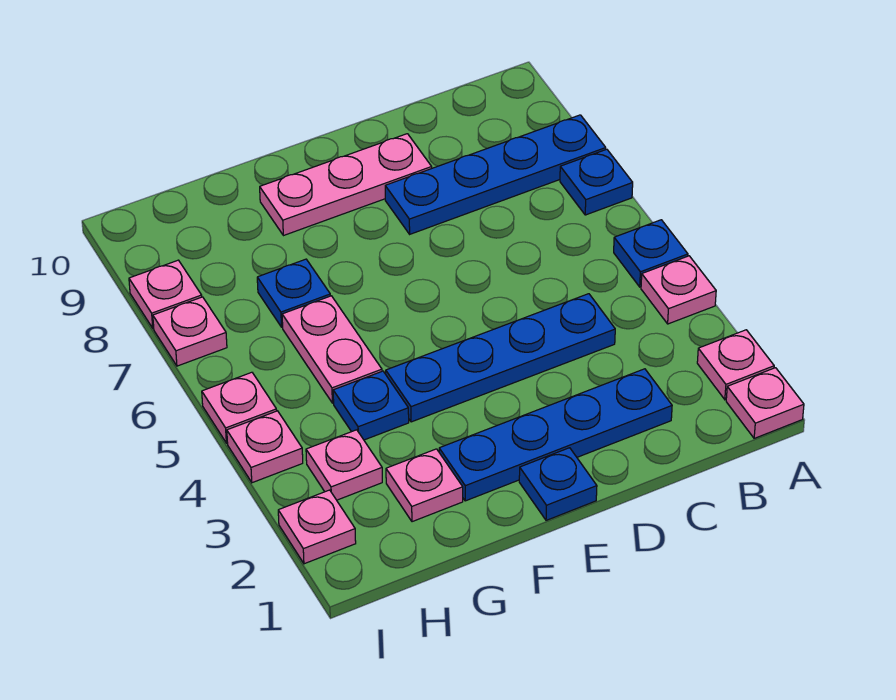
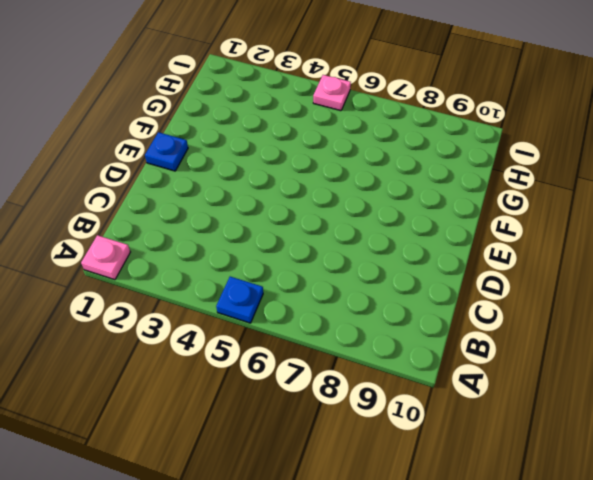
none -> pink plate A2 level 1
none -> pink plate A4 level 1
none -> blue plate A7 level 1

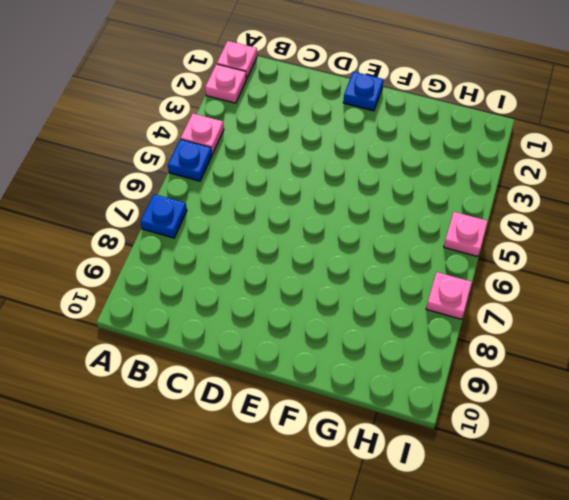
none -> blue plate A8:D8 level 1
none -> blue plate C2:F2 level 1
none -> blue plate C4:F4 level 1

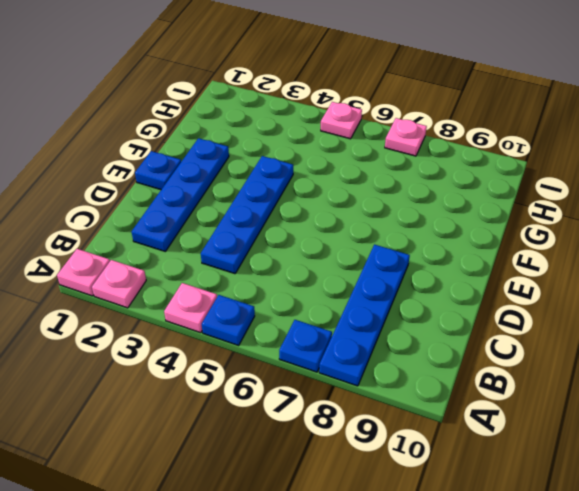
none -> pink plate D9:F9 level 1
none -> pink plate G2 level 1
none -> blue plate G4 level 1

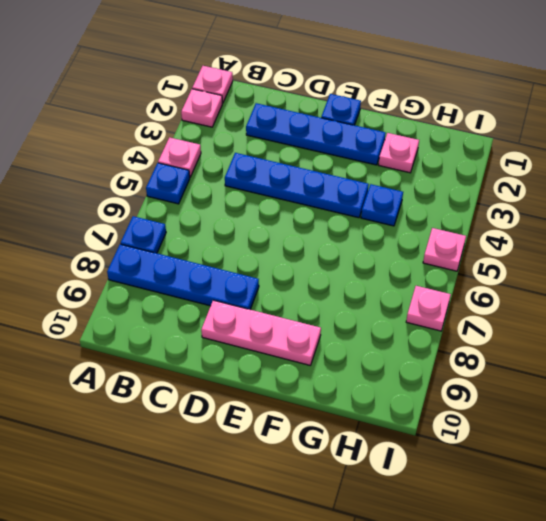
none -> pink plate G5:G6 level 1
none -> blue plate G7 level 1
none -> pink plate H3 level 1

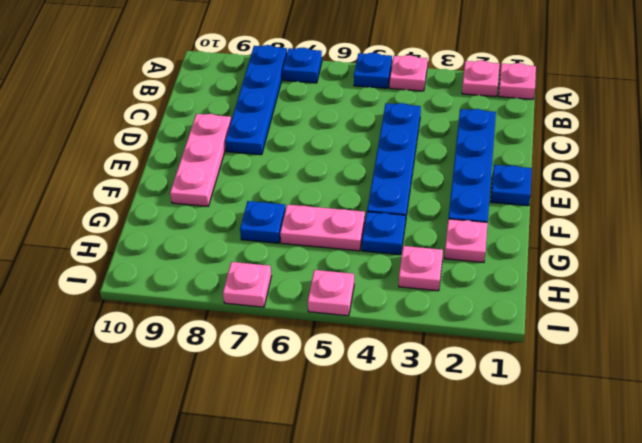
none -> pink plate I2 level 1
none -> pink plate I4 level 1
none -> pink plate I8 level 1

